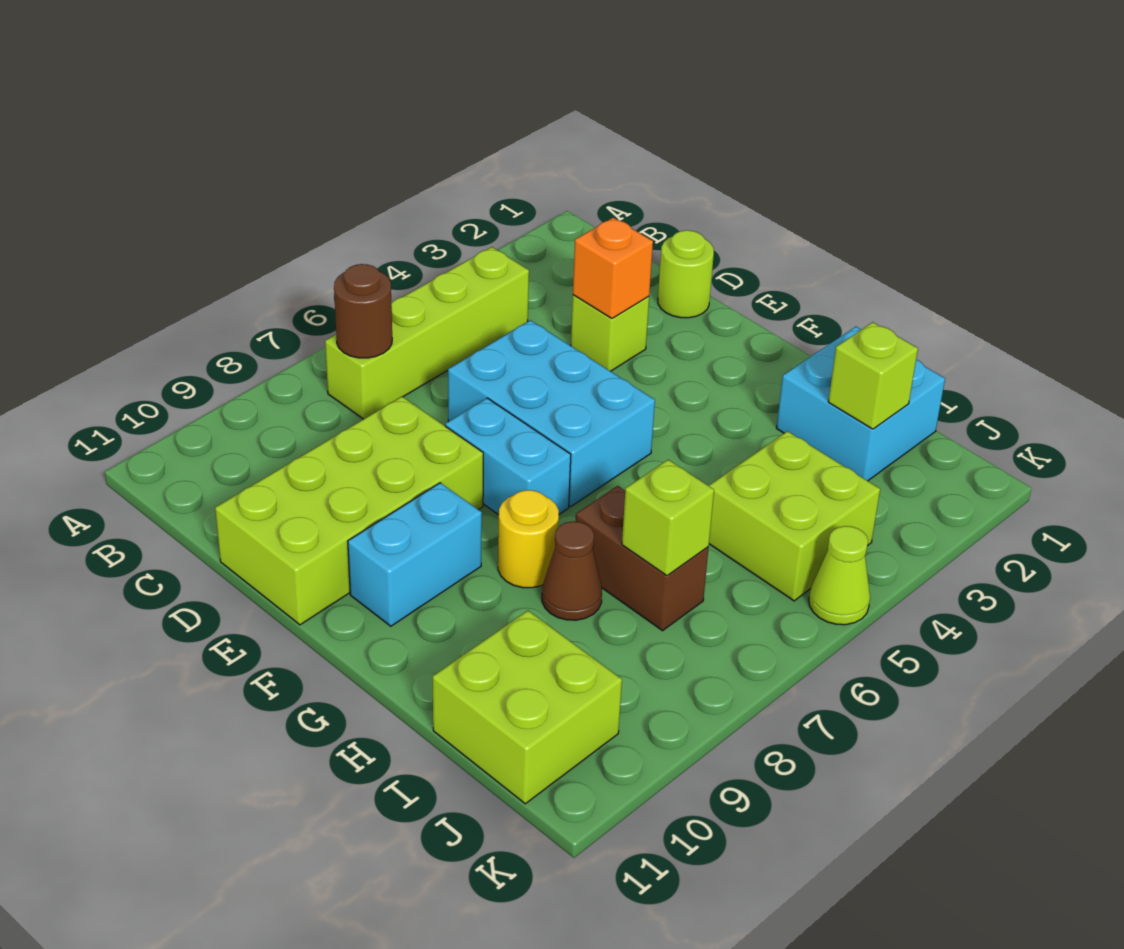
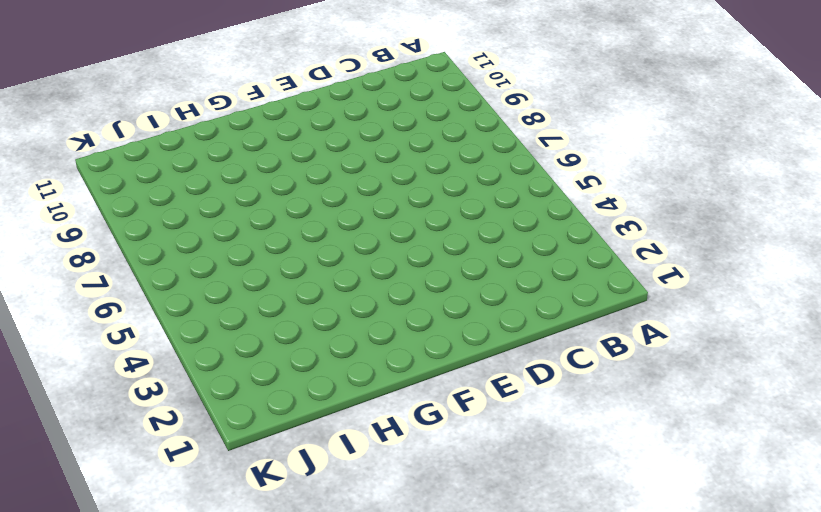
none -> lime brick B4:B7 level 1
none -> lime round brick D1 level 1
none -> lime brick D3 level 1

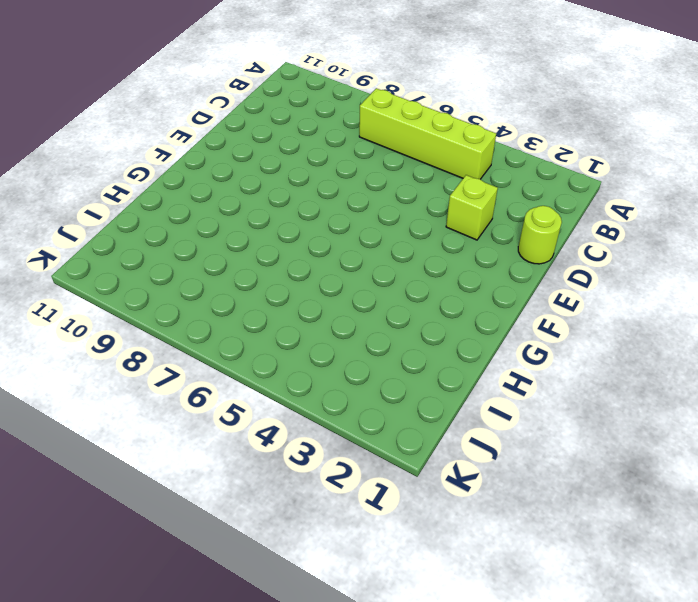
none -> cyan brick D5:F6 level 1
none -> lime brick D8:E11 level 1
none -> cyan brick E7:F7 level 1

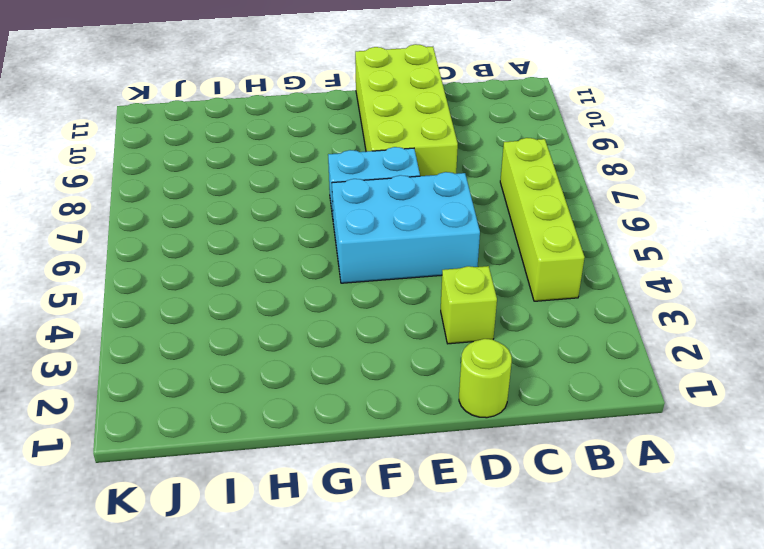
none -> cyan brick F9:F10 level 1
none -> yellow round brick G8 level 1
none -> cyan brick H1:I2 level 1

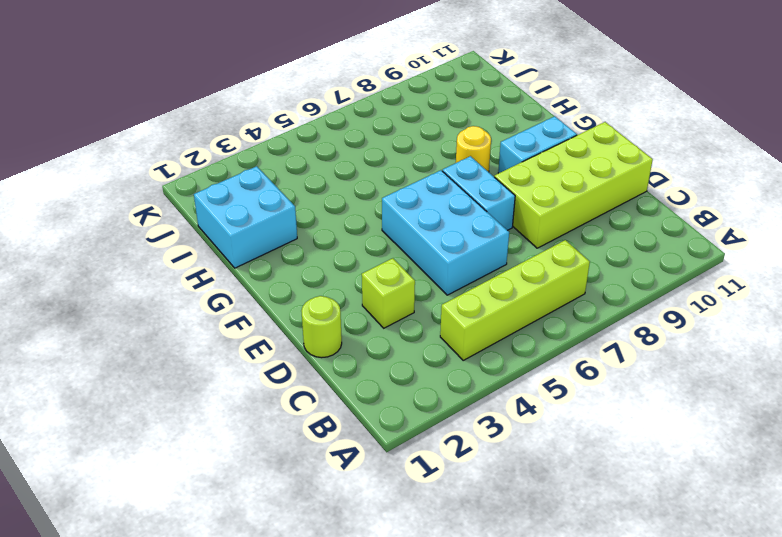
none -> brown brick H7:I7 level 1
none -> brown cone H8 level 1
none -> lime brick I4:J5 level 1

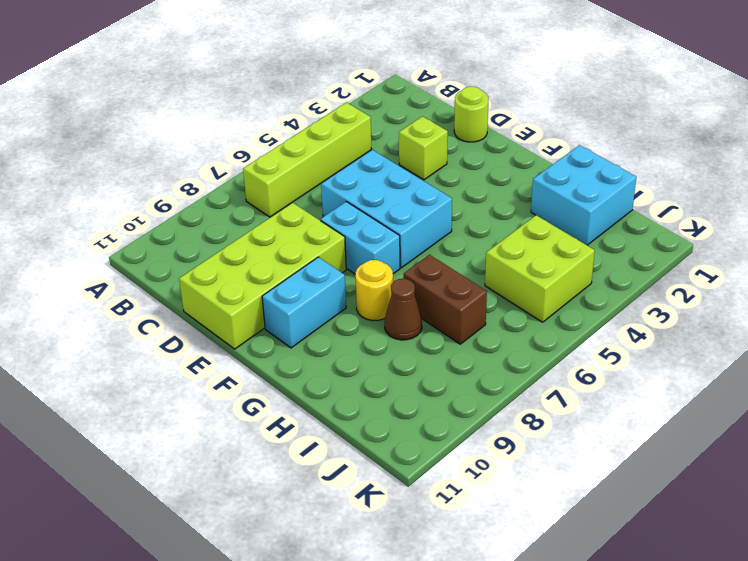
none -> lime brick I10:J11 level 1
none -> lime cone K5 level 1
none -> brown round brick B7 level 2

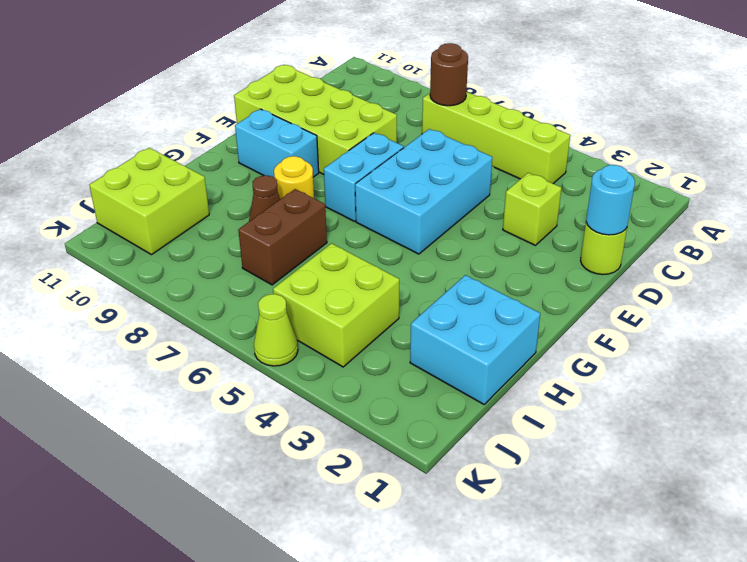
cyan round brick D1 level 2 -> none
none -> orange brick D3 level 2
none -> lime brick I2 level 2
none -> lime brick I7 level 2

